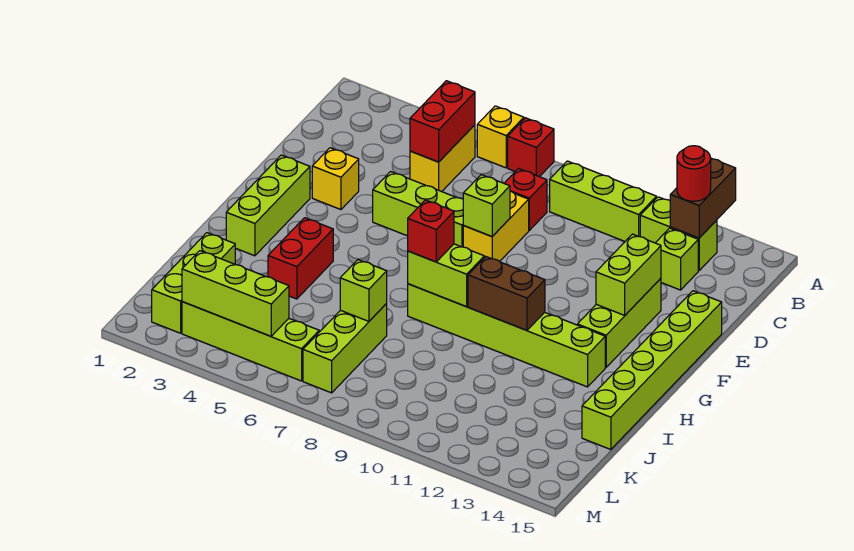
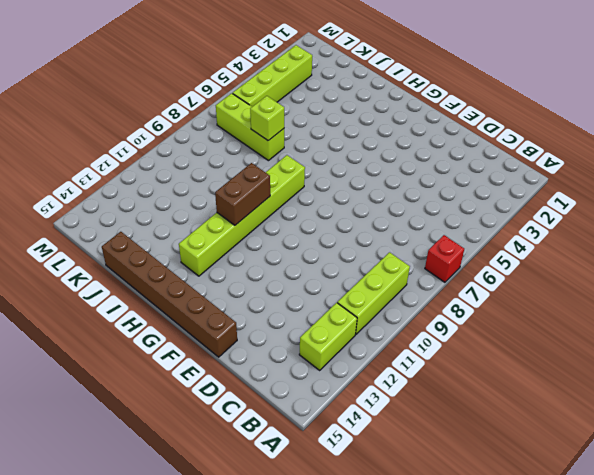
brown brick E15:J15 level 1 -> lime brick E15:J15 level 1
none -> yellow brick A6 level 1
none -> yellow brick B5:C5 level 1
none -> red brick C8 level 1

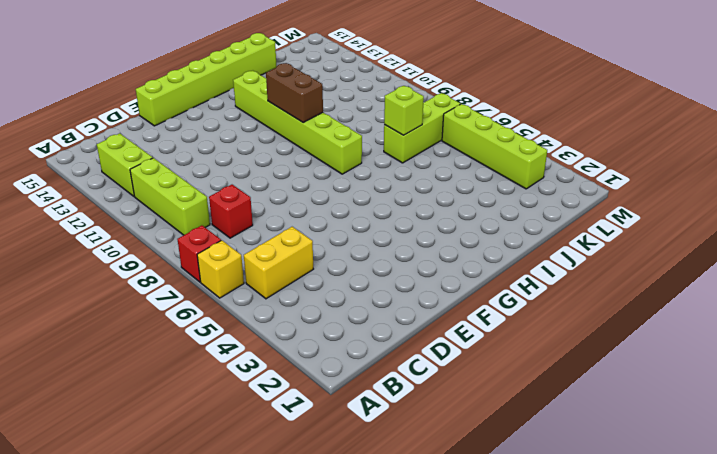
none -> lime brick C13 level 1
none -> yellow brick D8:E8 level 1
none -> yellow brick E3 level 1

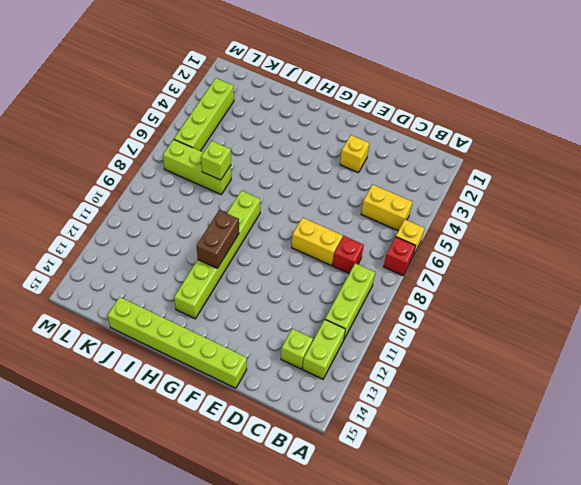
none -> lime brick E5:E7 level 1
none -> lime brick E13:G13 level 1
none -> lime brick F2:H2 level 1

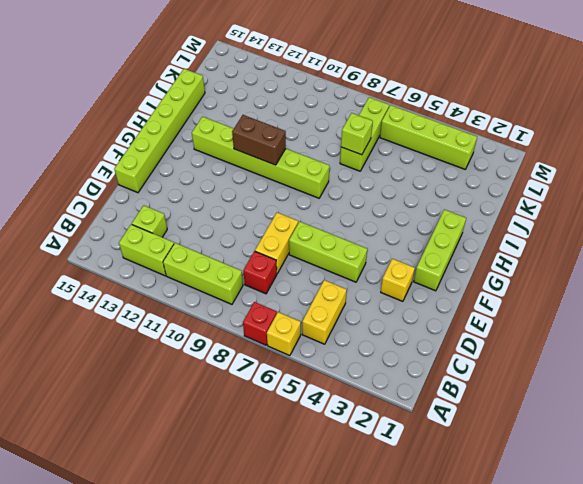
none -> lime brick E13:G13 level 1
none -> red brick H4:I4 level 1
none -> lime brick J2:L2 level 1

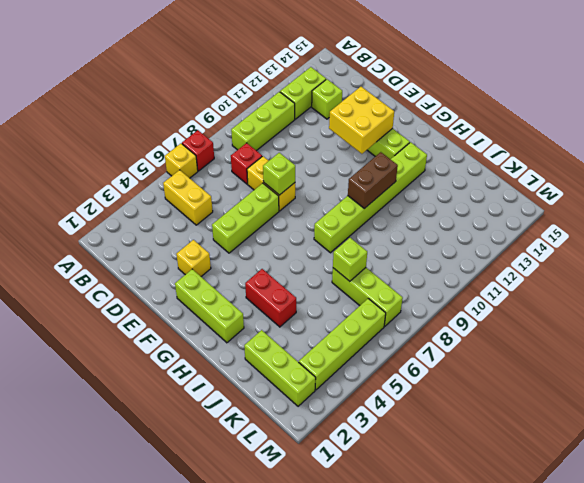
yellow brick E12:F13 level 2 -> lime brick E13:F13 level 2
none -> lime brick E15:J15 level 1
none -> brown brick A13:B13 level 2
none -> red brick B5:C5 level 2

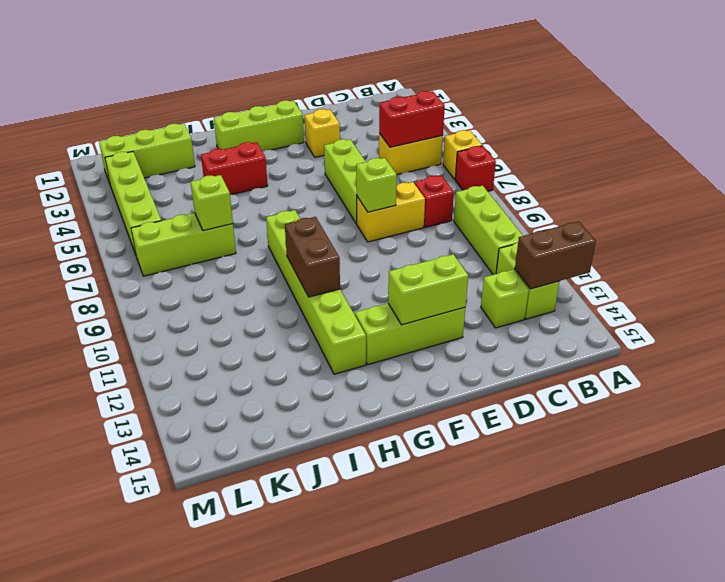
none -> lime brick E15:J15 level 1
none -> lime brick H8:H9 level 2
none -> lime brick L3:L5 level 2

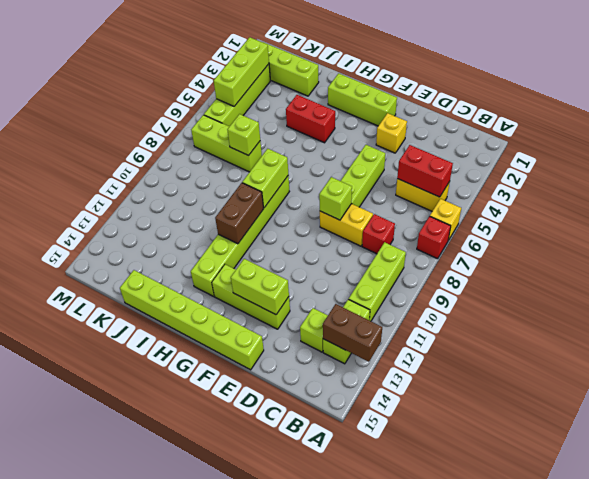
none -> red round brick B13 level 3
none -> red brick H8 level 3

